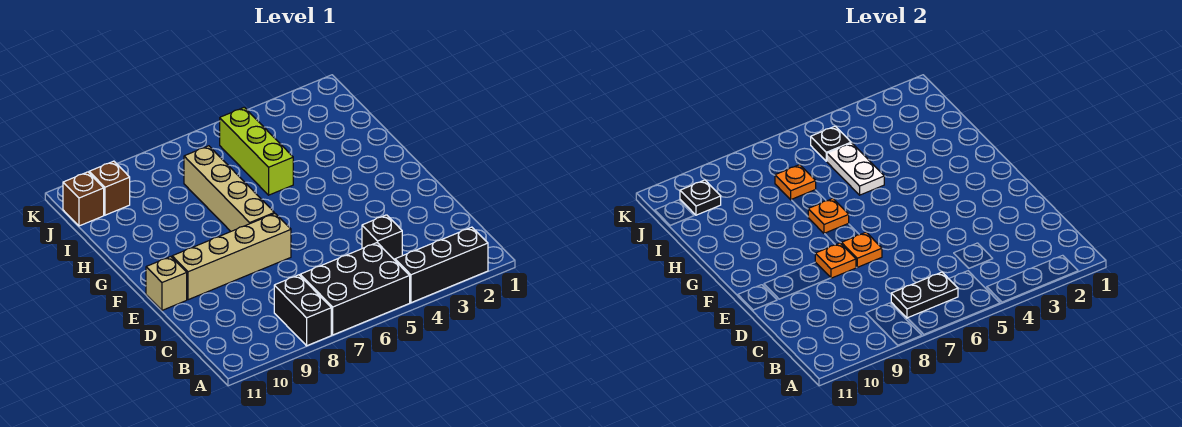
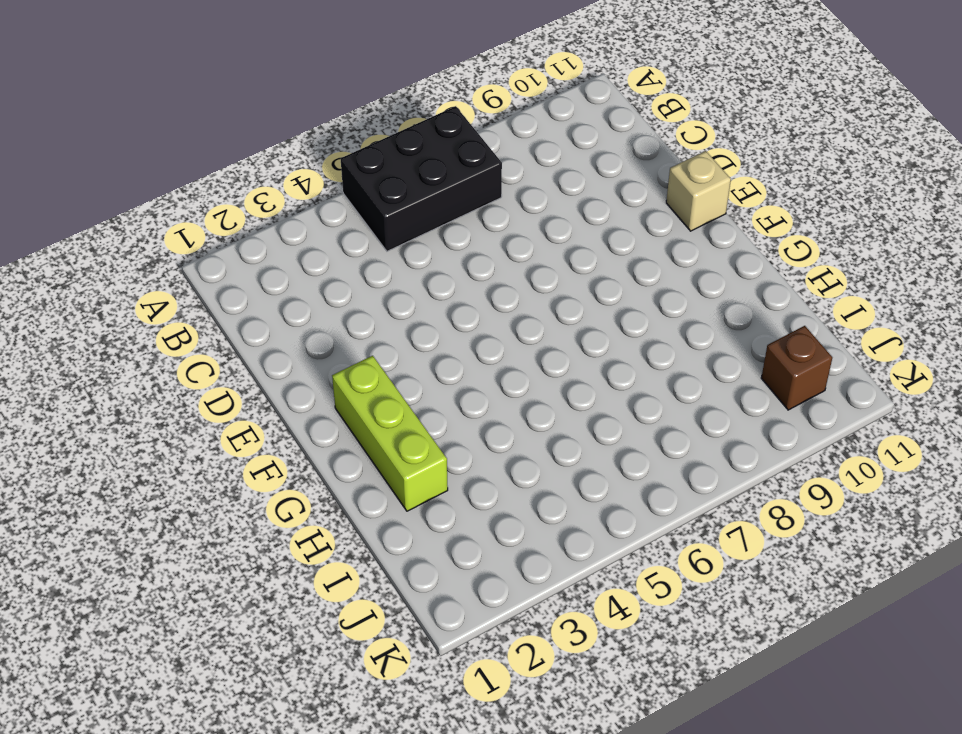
lime brick F2:H2 level 1 -> lime brick H5:J5 level 1
none -> black brick A2:A4 level 1
none -> black brick A8:B8 level 1
none -> black brick C4 level 1

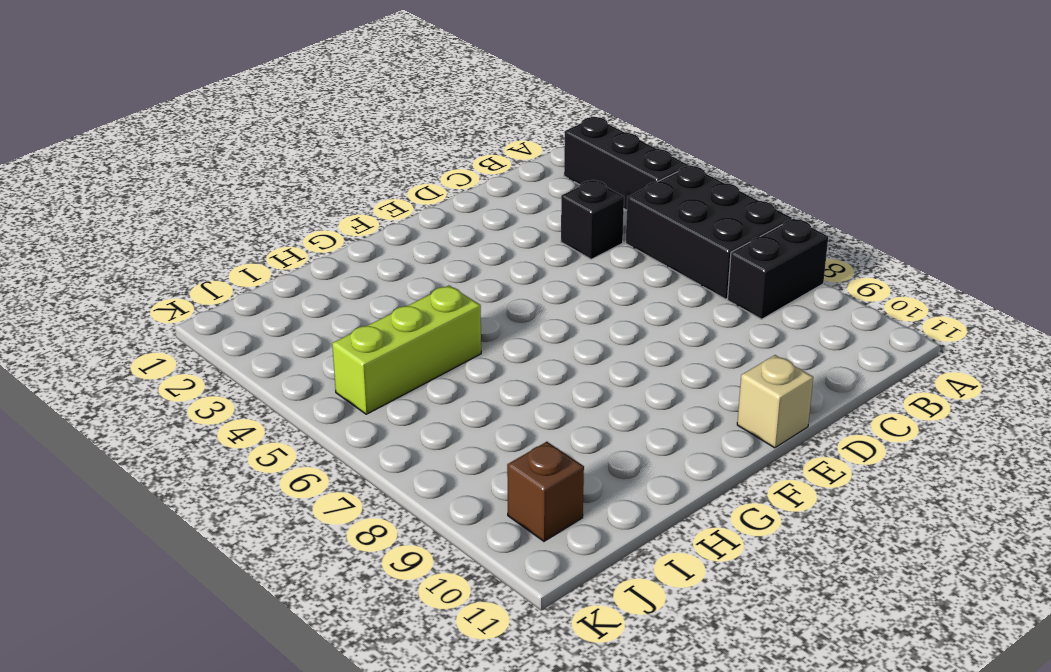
none -> tan brick E7:E10 level 1
none -> tan brick F7:I7 level 1
none -> brown brick J11 level 1

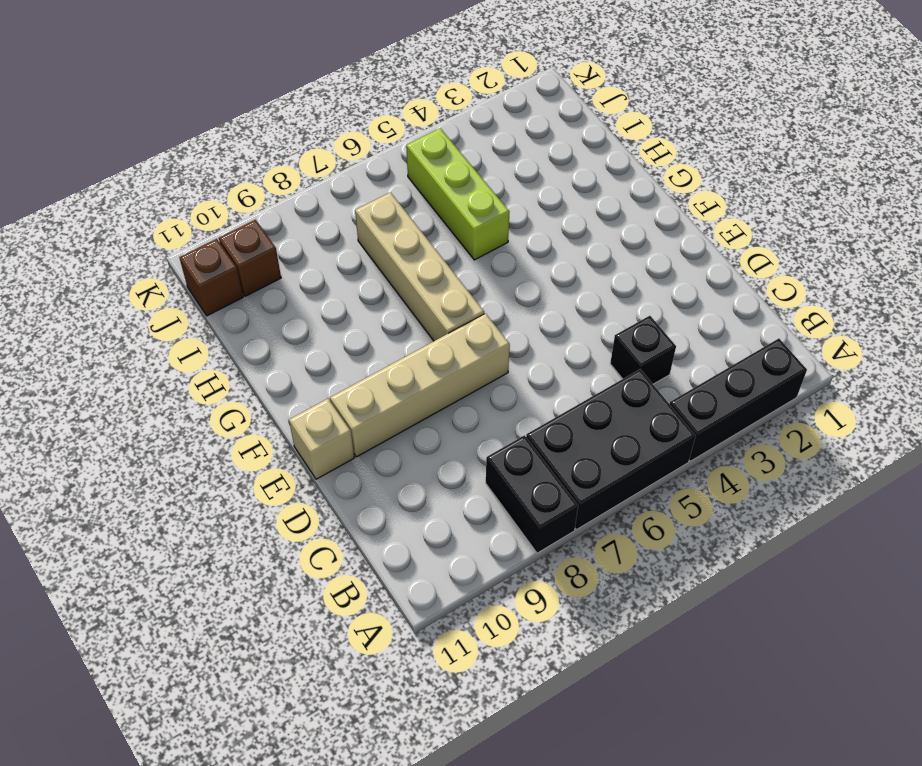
none -> black plate B6:B7 level 2
none -> orange plate E7 level 2
none -> orange plate E8 level 2

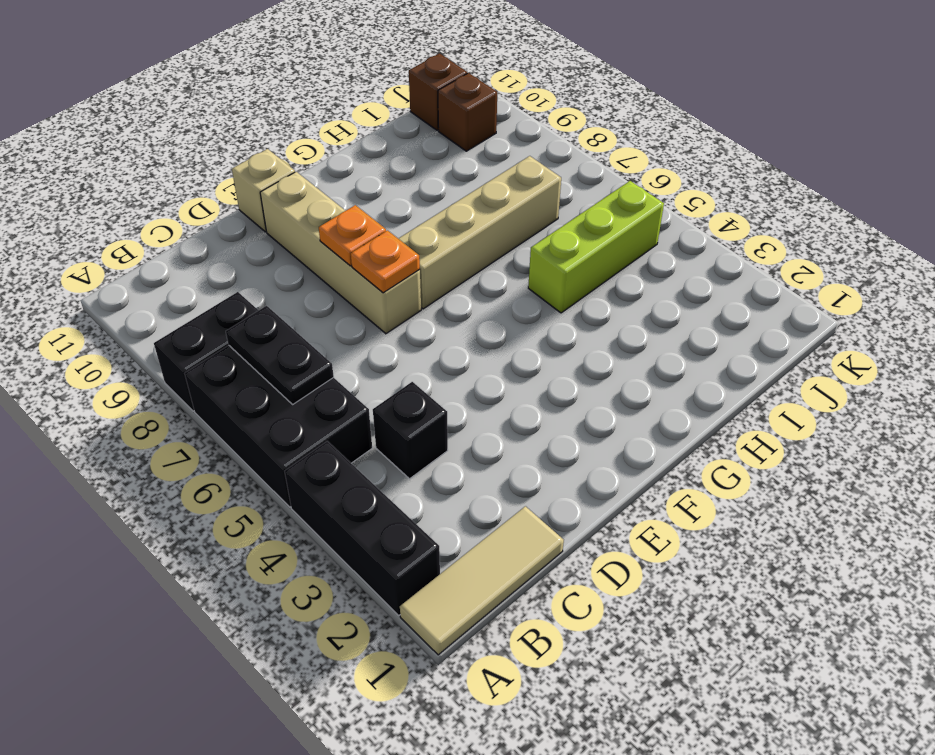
tan tile A1:C1 level 1 -> none
none -> orange plate G7 level 2
none -> white plate H5:I5 level 2
none -> orange plate I7 level 2

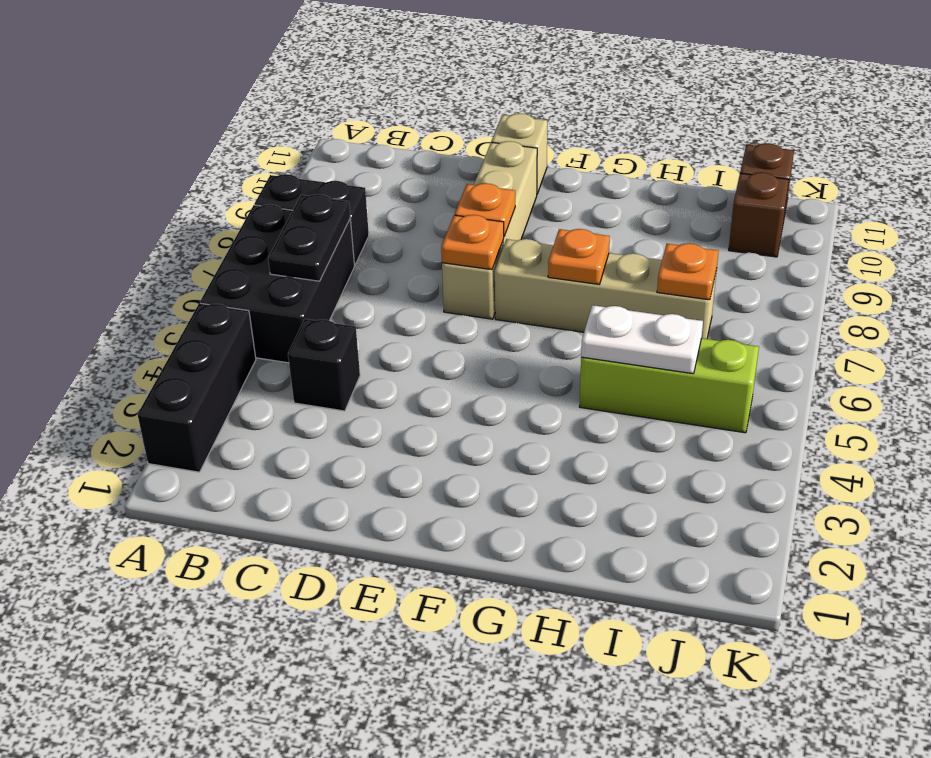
none -> black plate J5 level 2
none -> black plate J10 level 2

